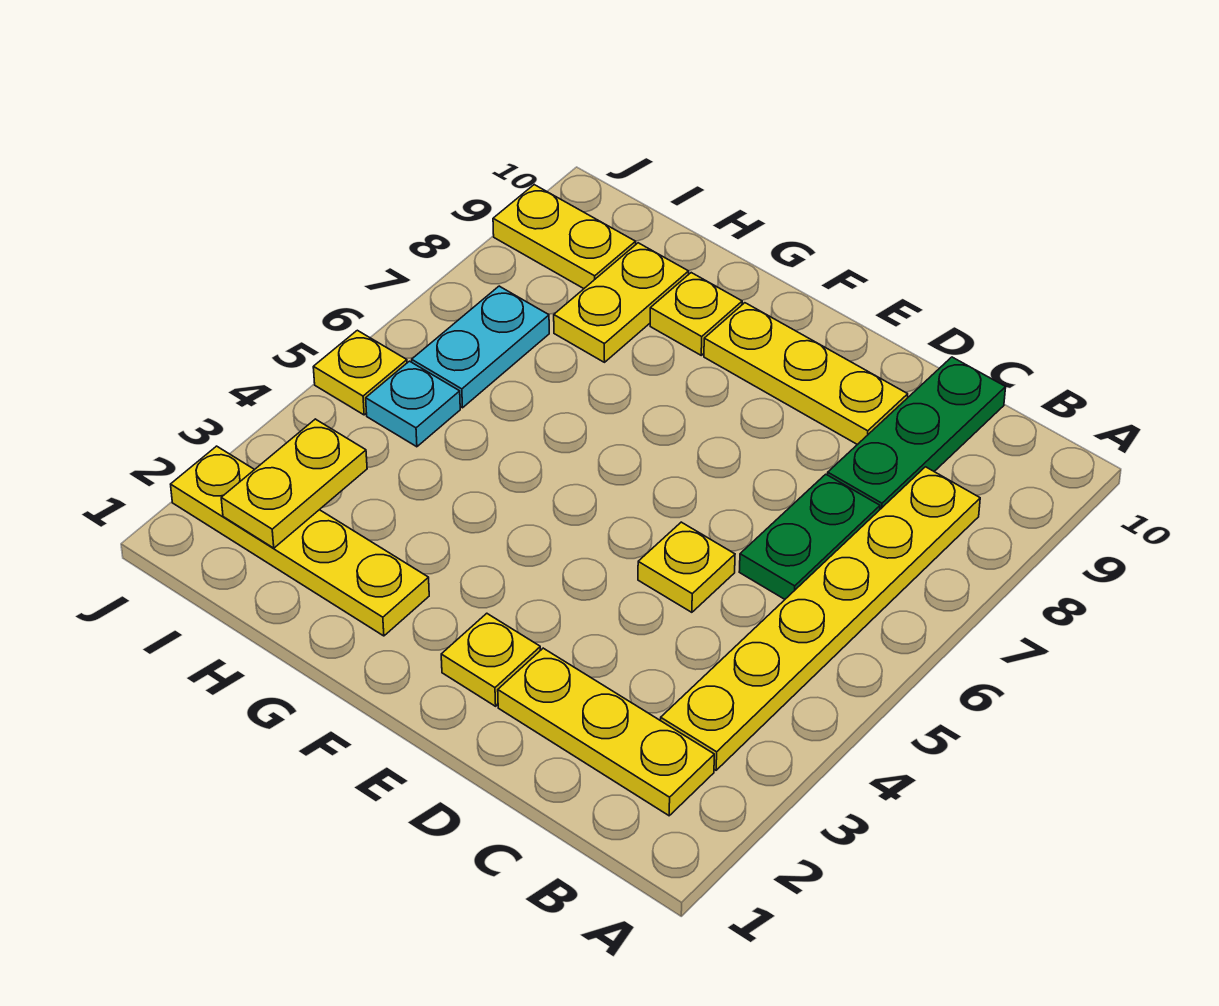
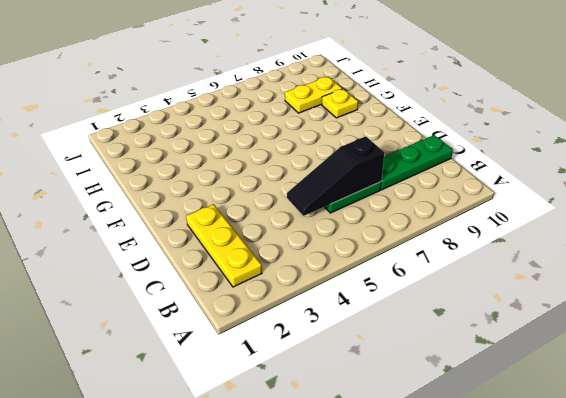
black slope C5:C7 level 2 top 7 -> none
none -> yellow plate B3:B8 level 1
none -> yellow plate D5 level 1
none -> yellow plate D9:F9 level 1

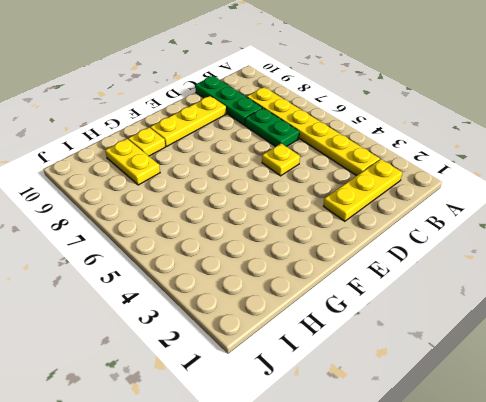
none -> yellow plate E2 level 1
none -> yellow plate G2:J2 level 1
none -> cyan plate I5 level 1

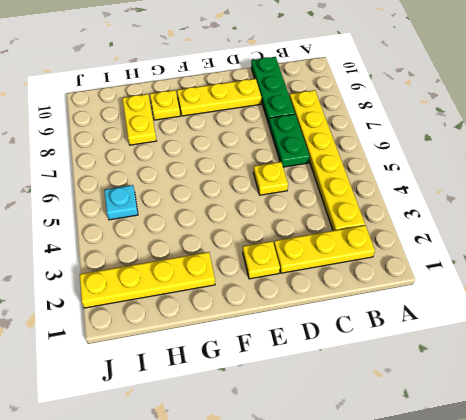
none -> cyan plate I6:I7 level 1
none -> yellow plate I9:J9 level 1
none -> yellow plate J5 level 1

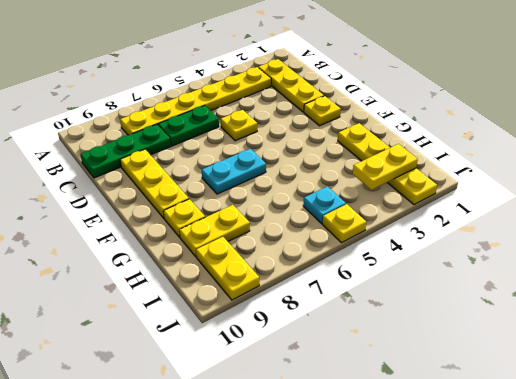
cyan plate F6:F7 level 1 -> cyan plate I6:I7 level 1

